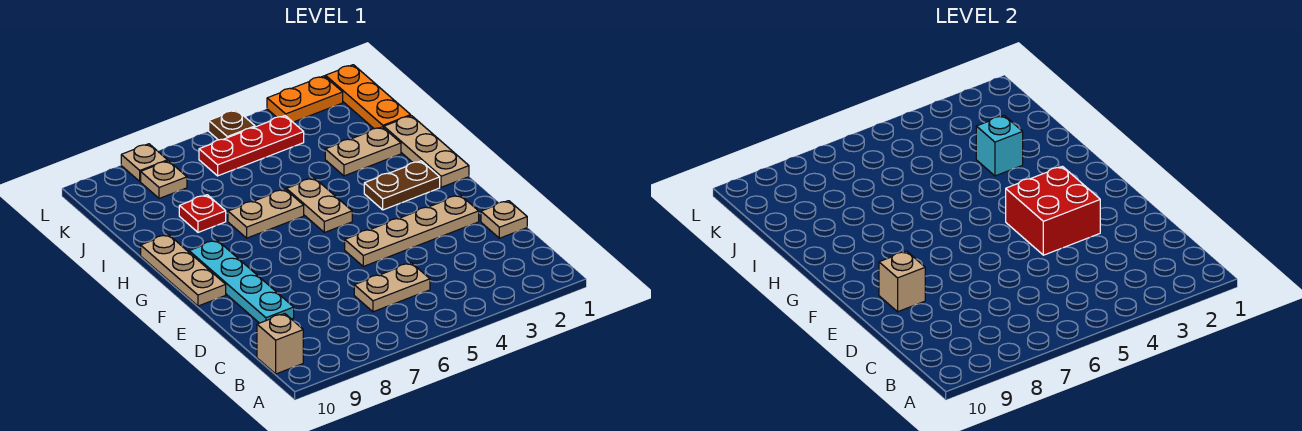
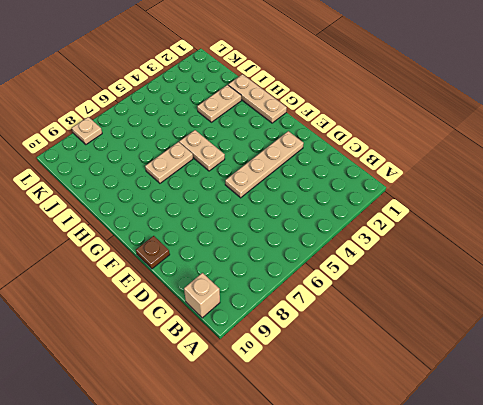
brown plate E10 level 1 -> brown plate L5 level 1
none -> tan plate C5:C6 level 1
none -> tan plate D1 level 1
none -> cyan plate D9:G9 level 1

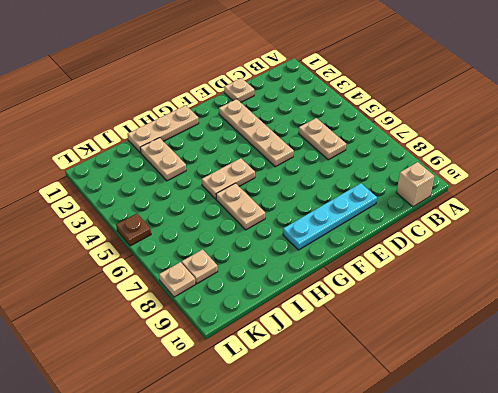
none -> tan plate F10:H10 level 1
none -> brown plate G2:G3 level 1
none -> red plate I8 level 1

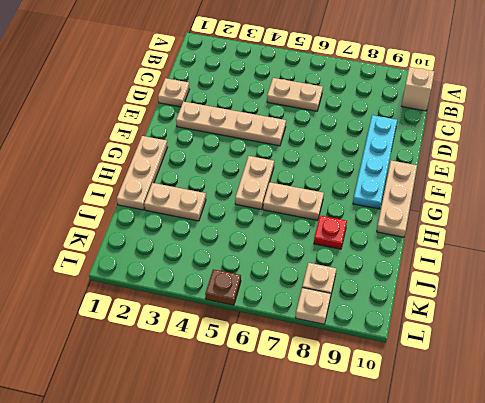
none -> brown plate G2:G3 level 1
none -> orange plate J1:L1 level 1
none -> red plate K4:K6 level 1

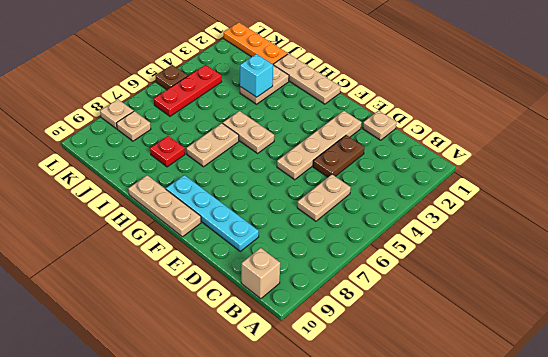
brown plate D3:D4 level 1 -> brown plate G2:G3 level 1
none -> orange plate L2:L3 level 1
none -> red brick E3:F4 level 2
none -> tan brick E9 level 2

